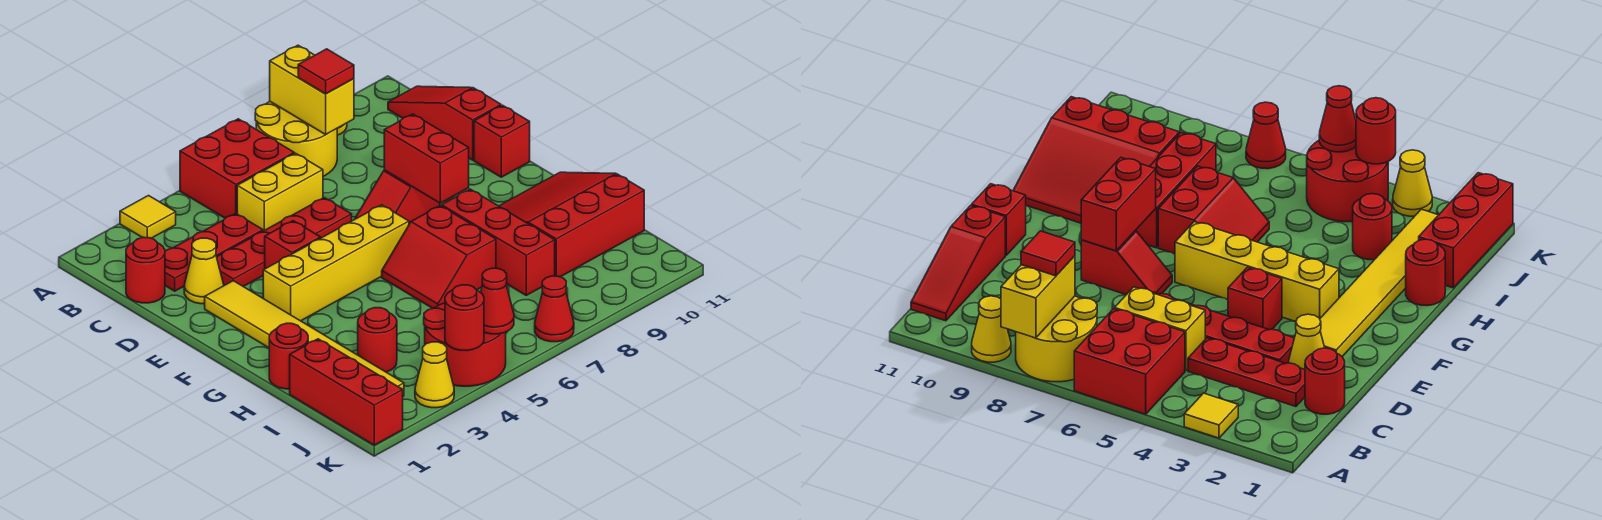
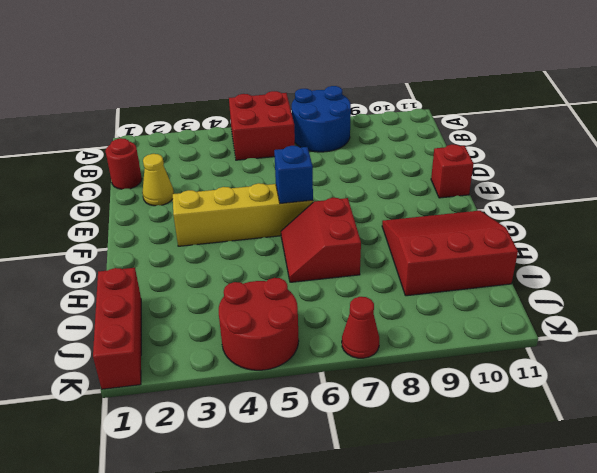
blue round brick A7:B8 level 1 -> yellow round brick A7:B8 level 1
blue brick F6 level 2 -> none
none -> yellow tile A3 level 1
none -> yellow cone A9 level 1
none -> red slope B11:D11 level 1 top D

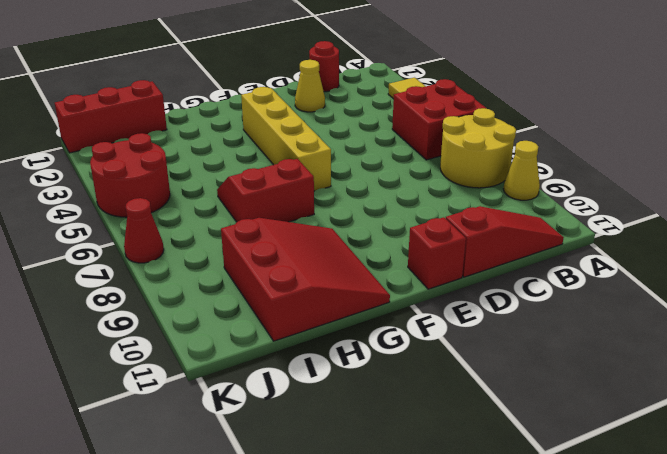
none -> red plate C2:C4 level 1
none -> yellow brick C5:C6 level 1
none -> red plate D3:D6 level 1

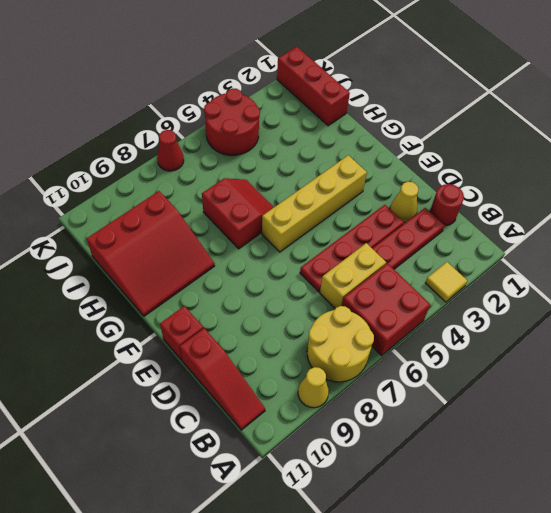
none -> yellow tile E2:J2 level 1
none -> red brick E4 level 1
none -> red slope E7:E8 level 1 top 8

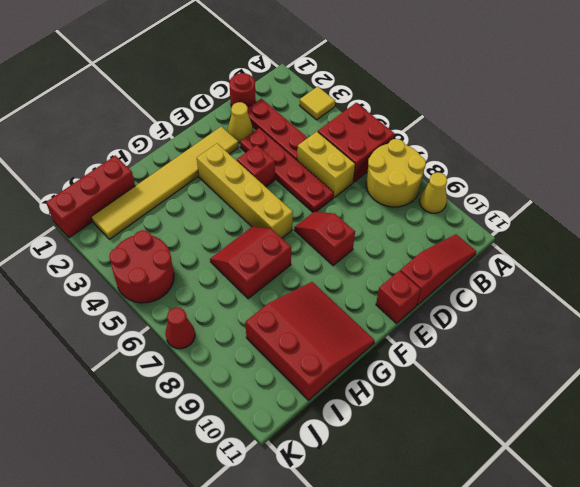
none -> red brick G8:I8 level 1
none -> red round brick H1 level 1
none -> red round brick I3 level 1

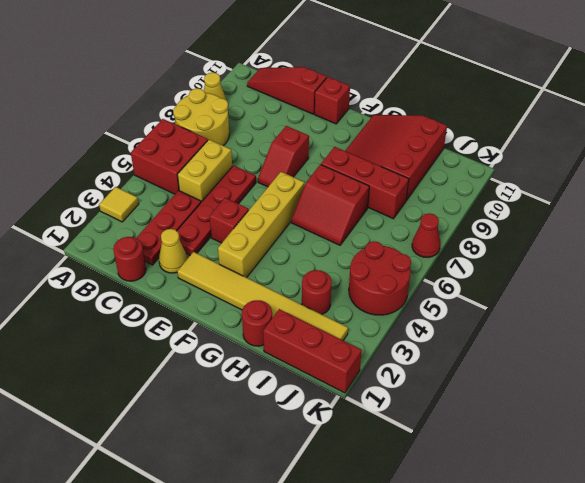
none -> yellow cone K3 level 1
none -> yellow brick A8:B8 level 2
none -> red brick E8:F8 level 2

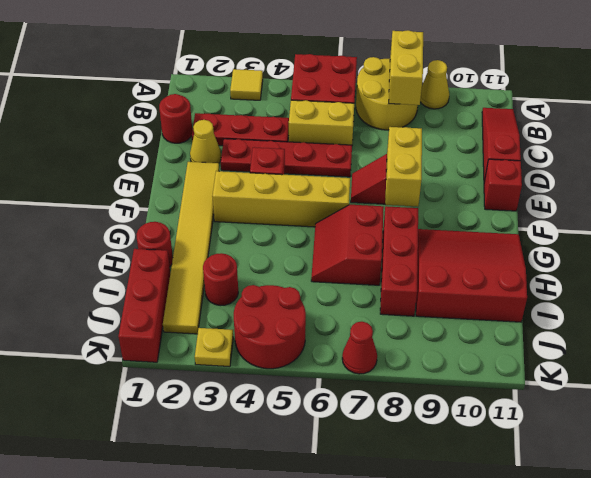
yellow brick E8:F8 level 2 -> red brick E8:F8 level 2
yellow plate K3 level 1 -> yellow cone K3 level 1
none -> red round brick K4 level 2
none -> red cone K5 level 2
none -> red tile B8 level 3

